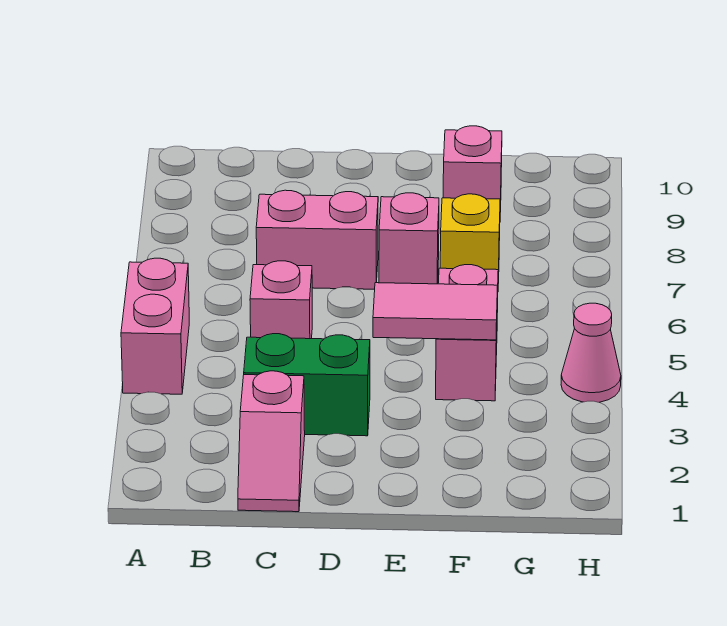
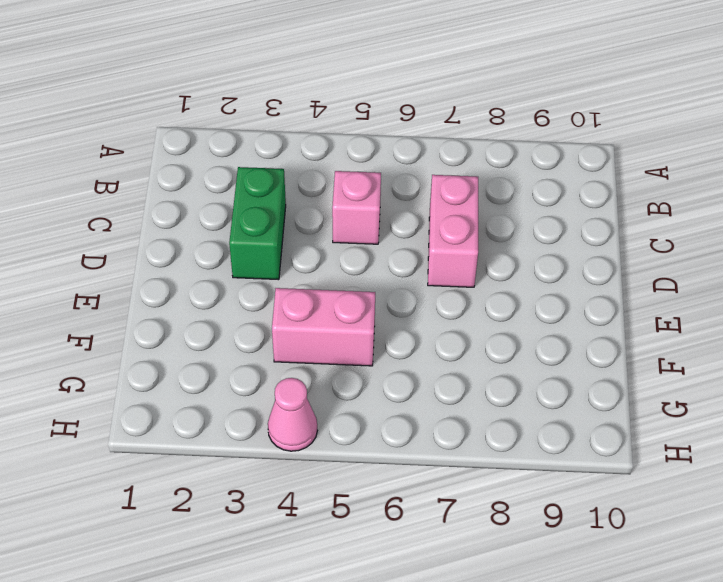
none -> pink brick A4:A5 level 1
none -> pink slope C1:C2 level 1 top 2

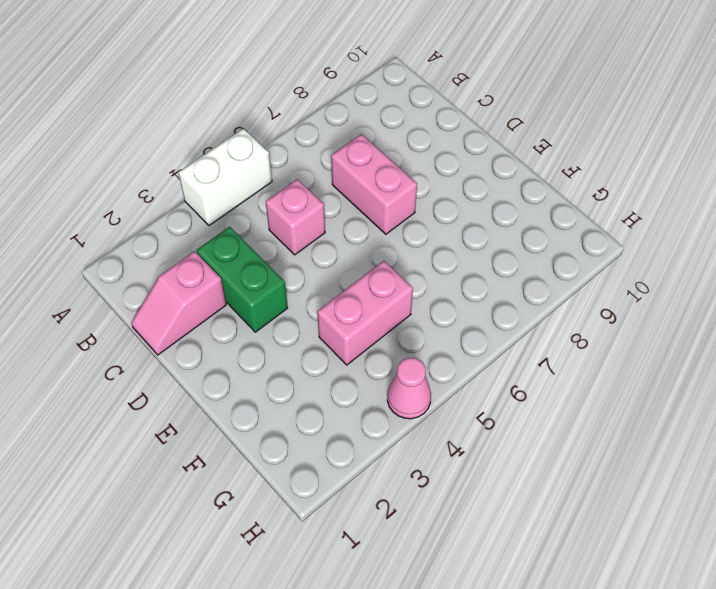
white brick A4:A5 level 1 -> pink brick A4:A5 level 1
none -> pink brick E7 level 1
none -> yellow brick F7 level 1

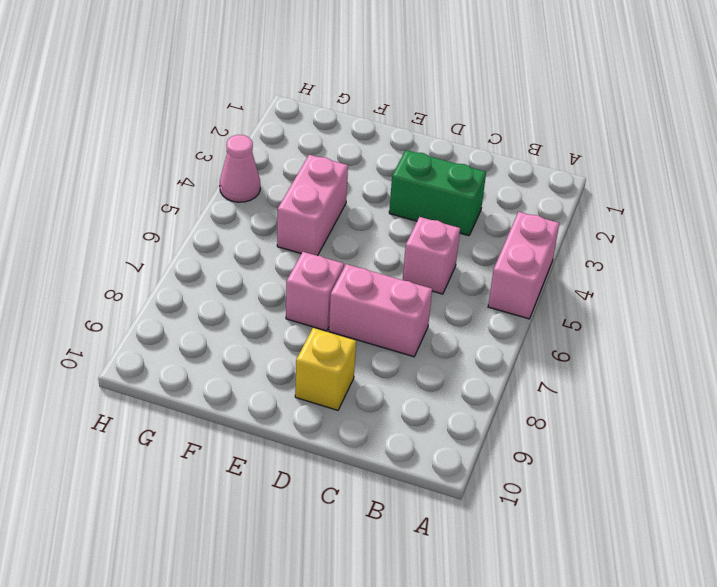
yellow brick D9 level 1 -> yellow brick F7 level 1
none -> pink slope C1:C2 level 1 top 2
none -> pink brick F9 level 1

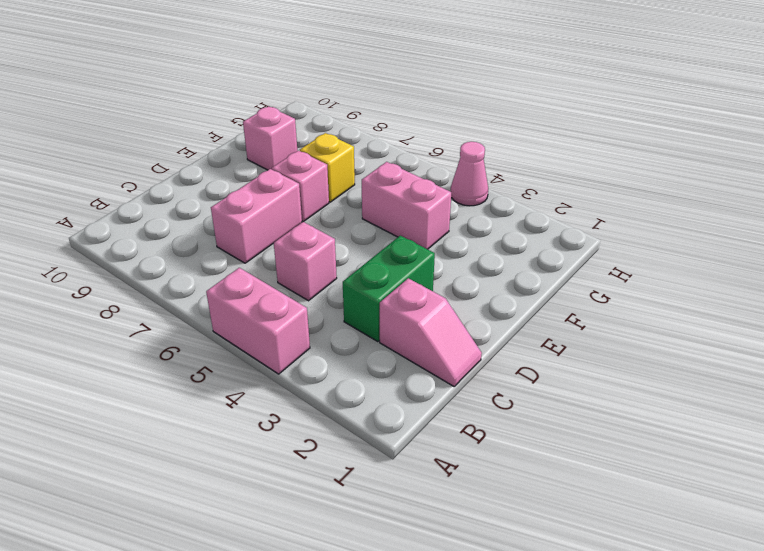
none -> pink tile E4:F4 level 2

